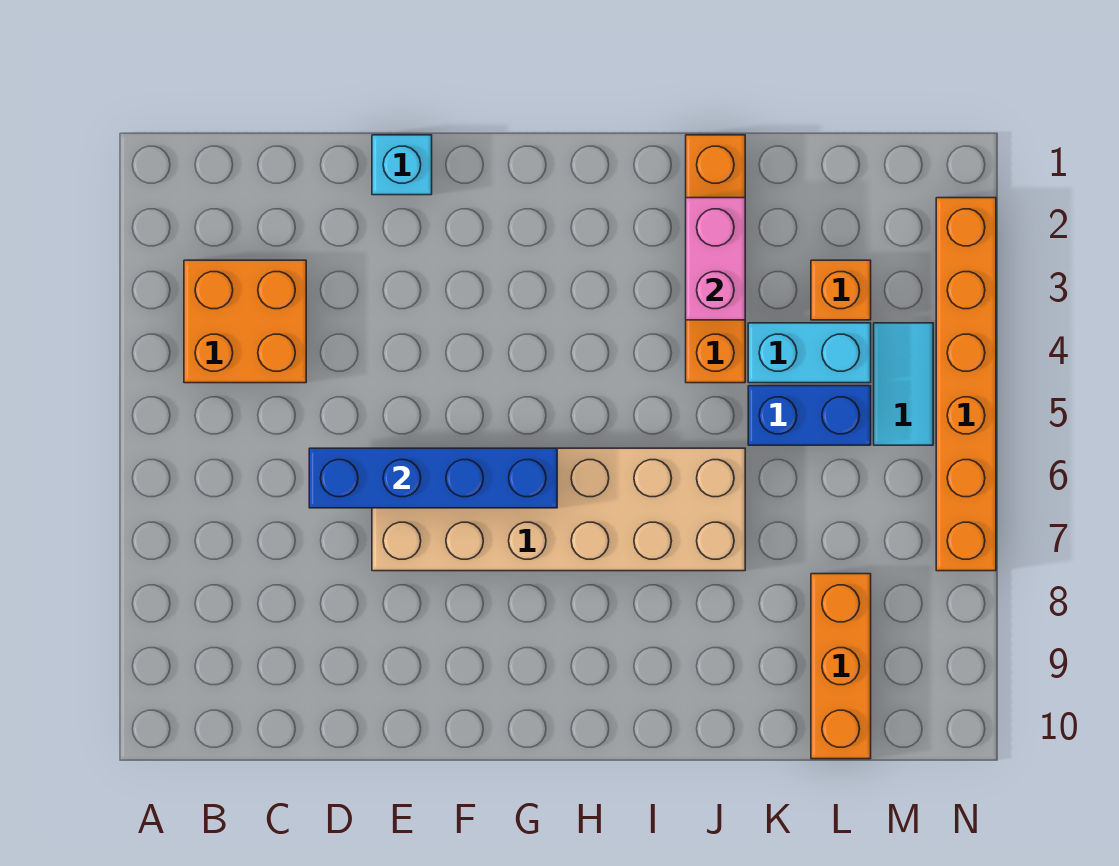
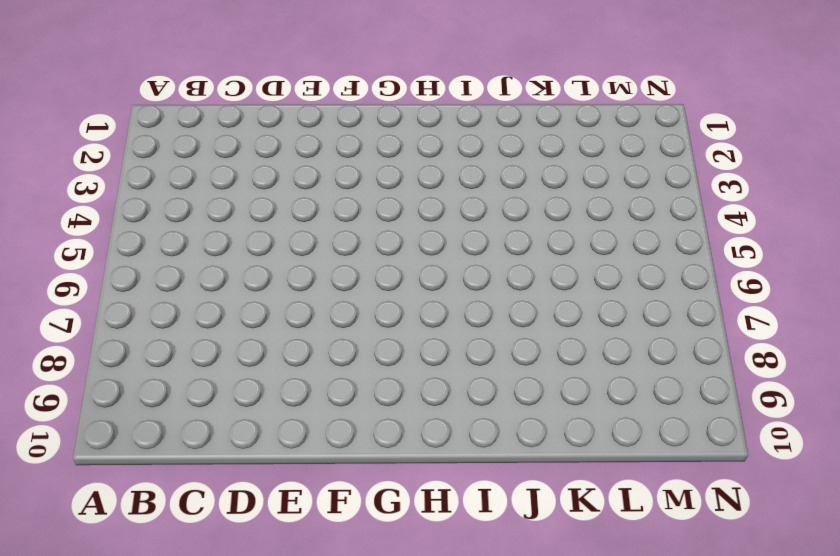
none -> orange brick B3:C4 level 1
none -> cyan brick E1 level 1
none -> tan brick E6:J7 level 1

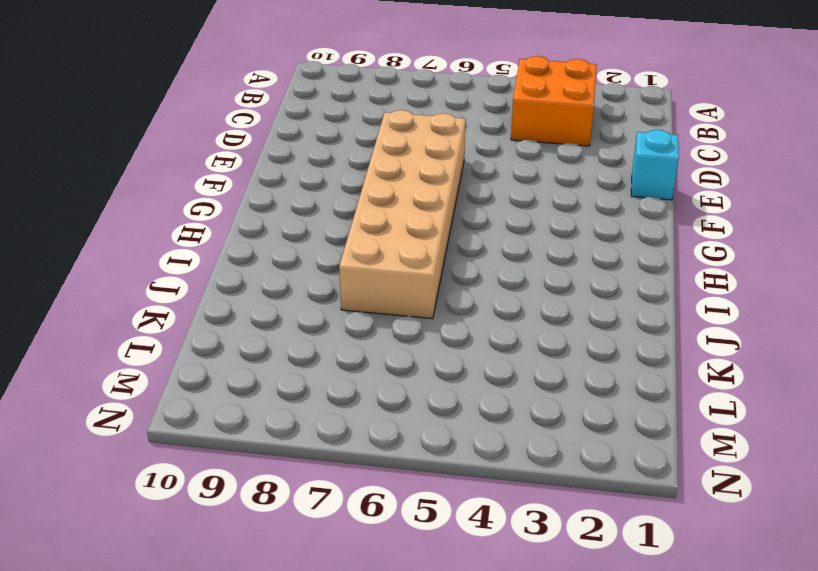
none -> orange brick J1:J4 level 1
none -> cyan brick K4:L4 level 1
none -> blue brick K5:L5 level 1

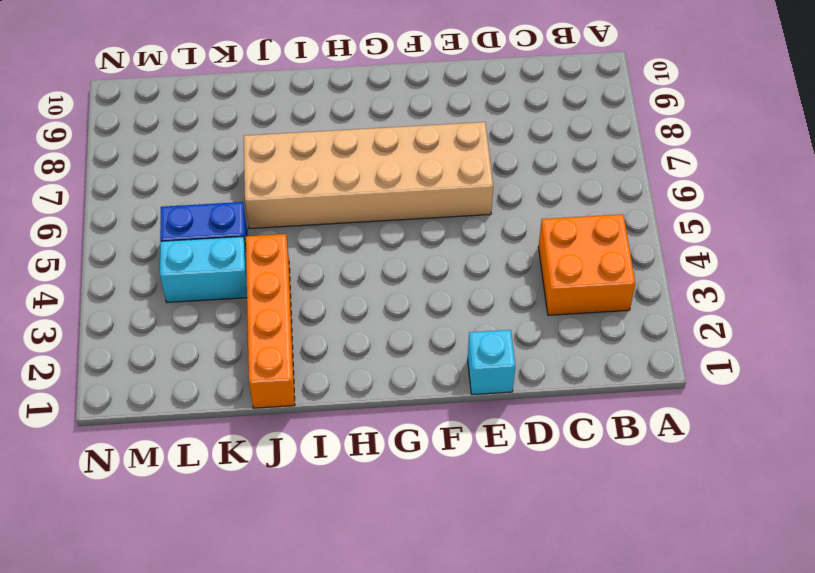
none -> orange brick L3 level 1
none -> orange brick L8:L10 level 1
none -> cyan tile M4:M5 level 1

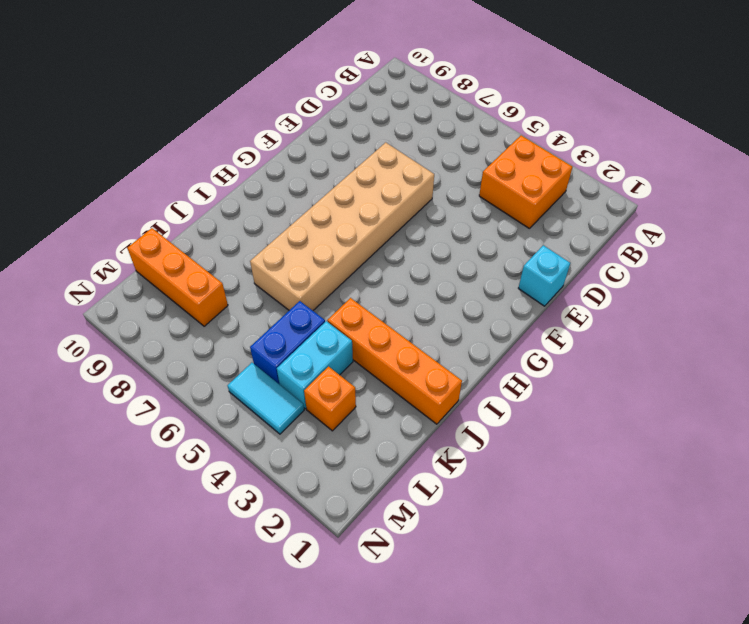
none -> orange brick N2:N7 level 1
none -> blue brick D6:G6 level 2
none -> pink brick J2:J3 level 2

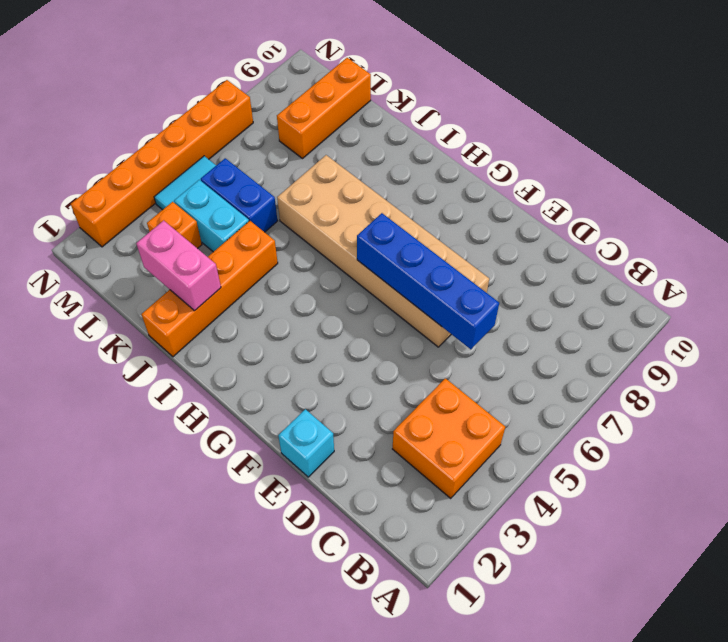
pink brick J2:K2 level 2 -> pink brick J2:J3 level 2

